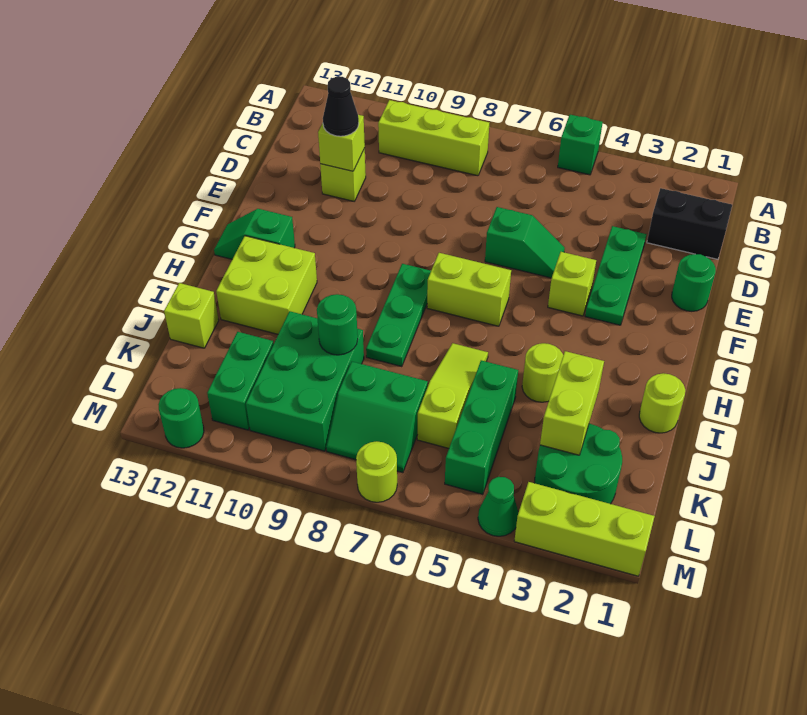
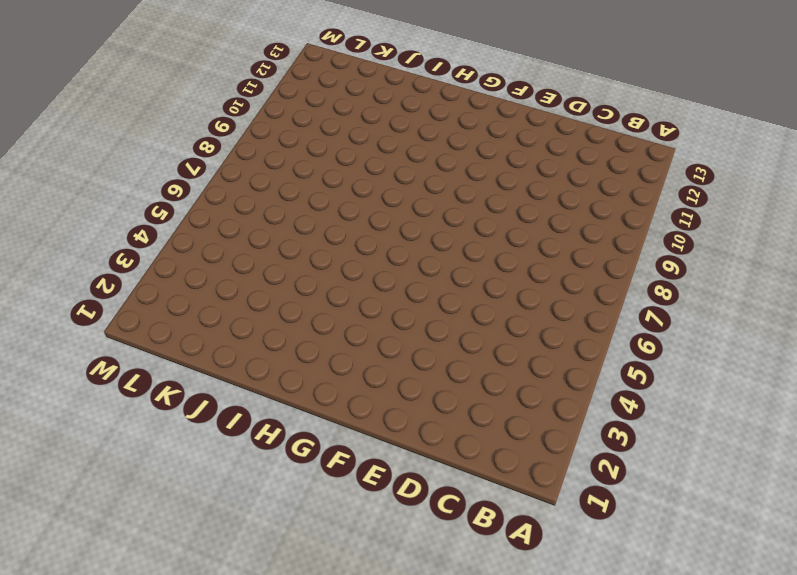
none -> green brick A5 level 1
none -> lime brick B8:B10 level 1
none -> black brick C1:C2 level 1

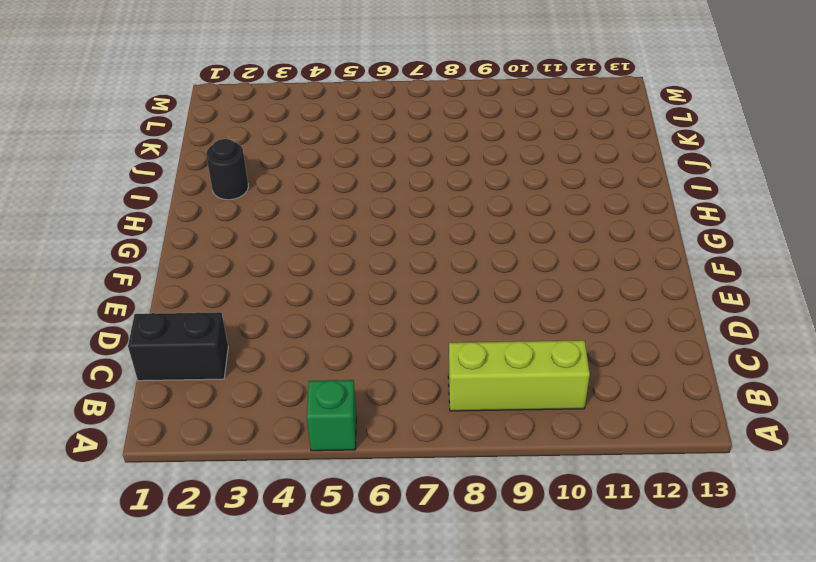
black round brick I2 level 1 -> none
none -> green plate D3:F3 level 1
none -> lime brick D11 level 1
none -> green round brick E1 level 1

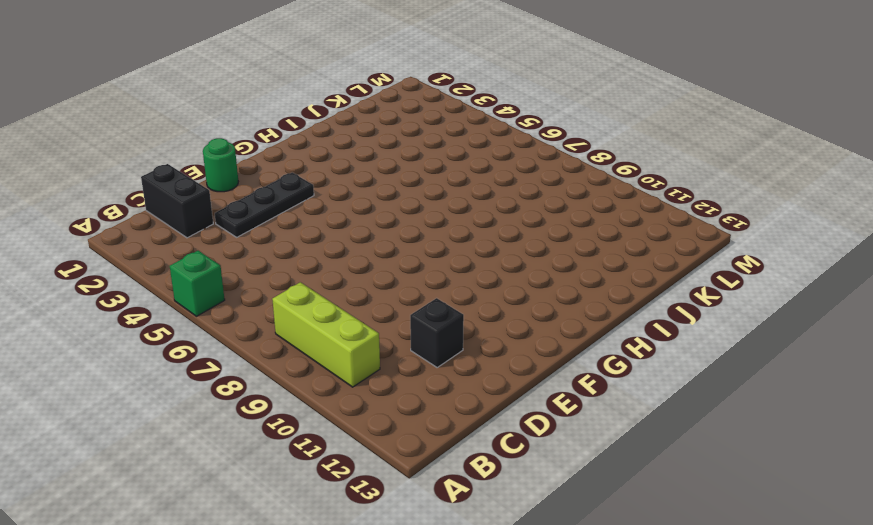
black plate D3:F3 level 1 -> green plate D3:F3 level 1
black brick D11 level 1 -> lime brick D11 level 1
none -> green slope E5:E6 level 1 top 6
none -> lime brick F4 level 1
none -> lime brick G6:G7 level 1

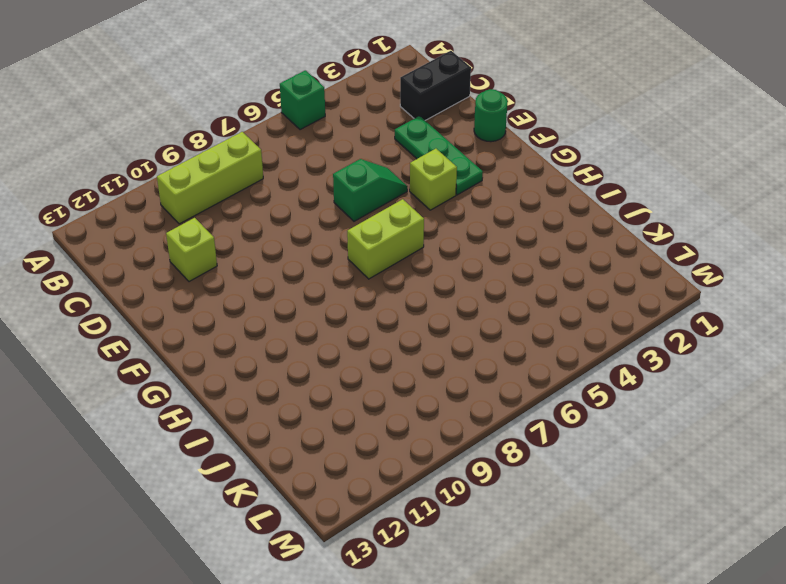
none -> green plate G8:I8 level 1
none -> green slope G12:G13 level 1 top 12
none -> lime brick H11:I12 level 1

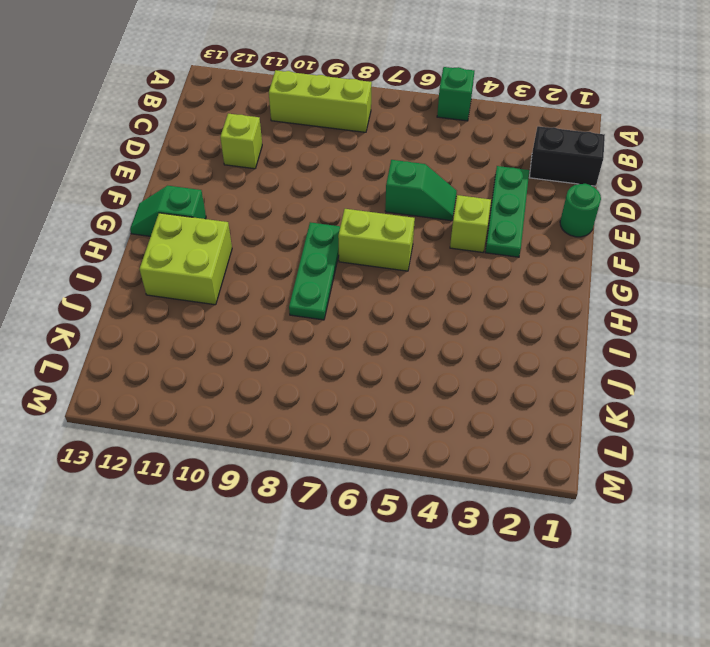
none -> lime round brick I1 level 1
none -> lime round brick I4 level 1
none -> lime slope I6:K6 level 1 top K

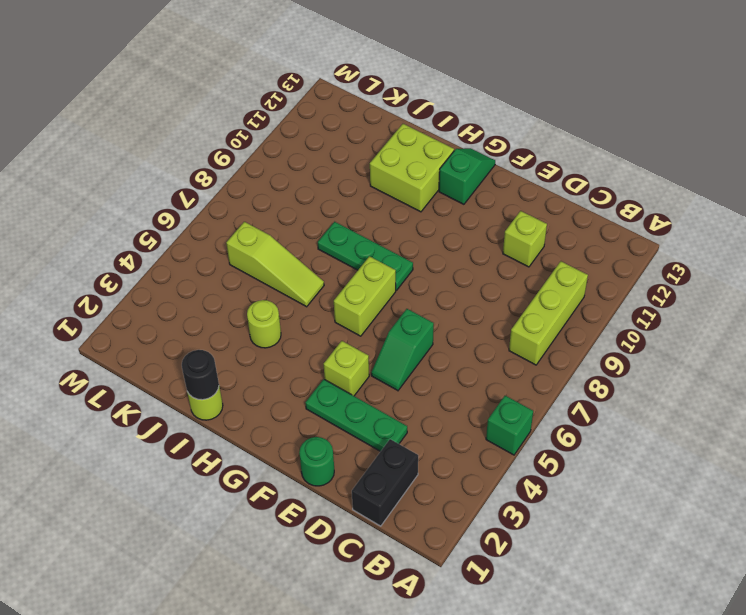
black round brick I1 level 2 -> none
none -> green brick J5:L5 level 1
none -> green brick J9:L10 level 1
none -> lime brick J13 level 1

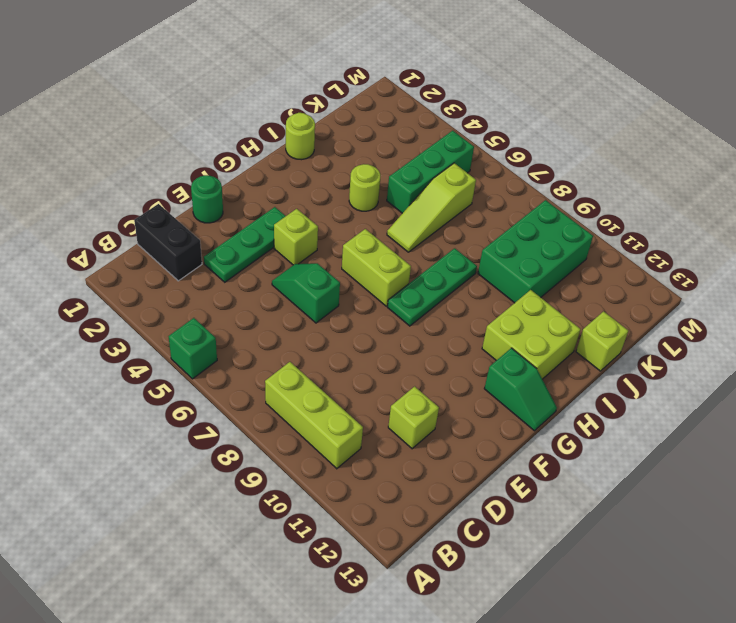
none -> green round brick K2:L3 level 1
none -> green slope K7:L8 level 1 top K
none -> green brick K11:L11 level 1

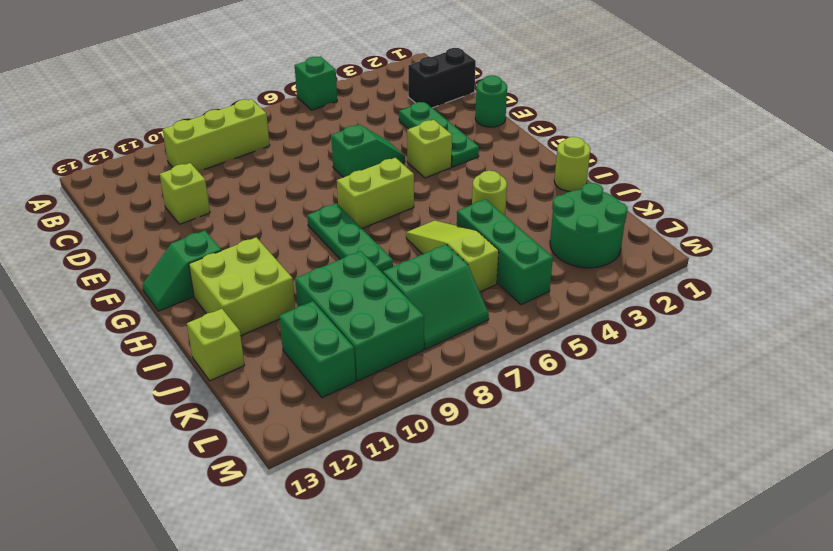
none -> lime brick M1:M3 level 1
none -> green cone M4 level 1
none -> lime round brick M7 level 1

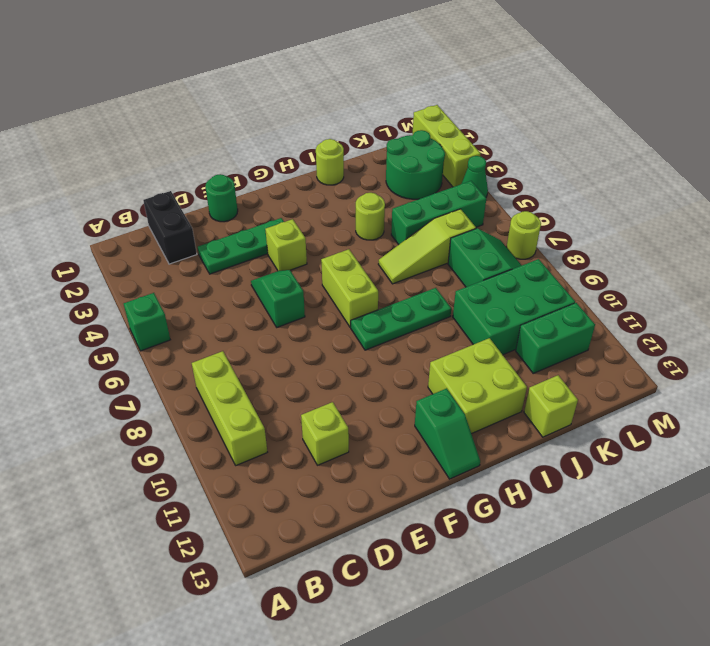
none -> green round brick M12 level 1
none -> lime brick D11 level 2
none -> lime brick J3:K3 level 2

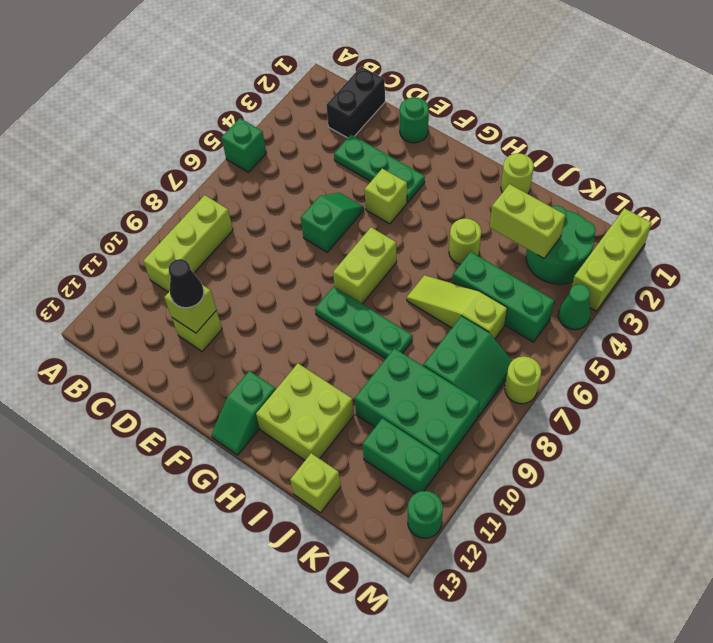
none -> green round brick J9 level 2

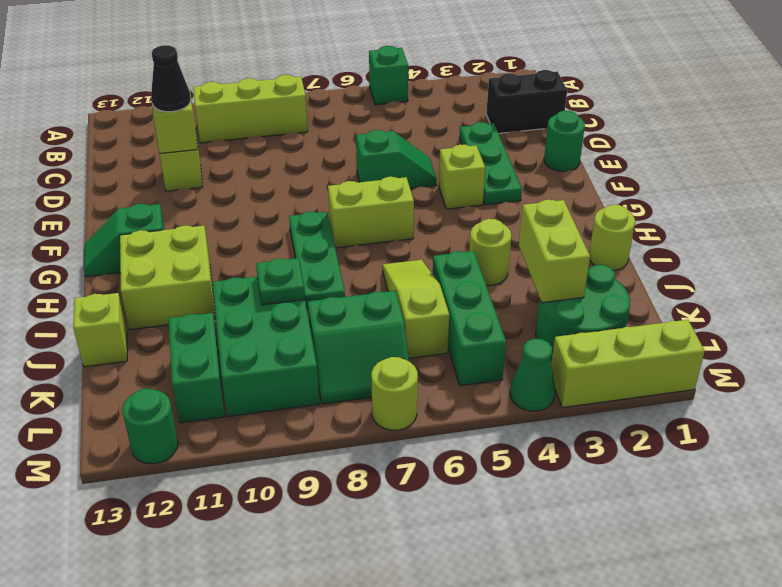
green plate J9 level 2 -> green round brick J9 level 2

